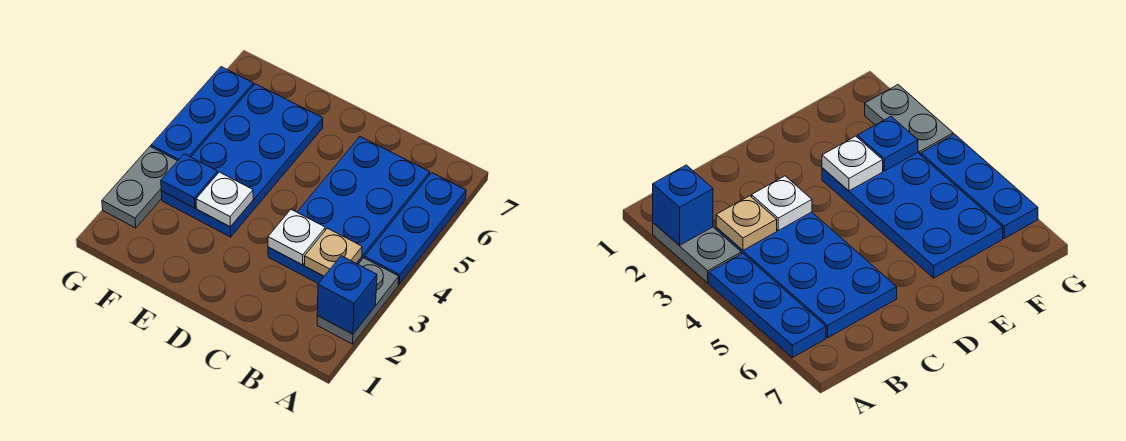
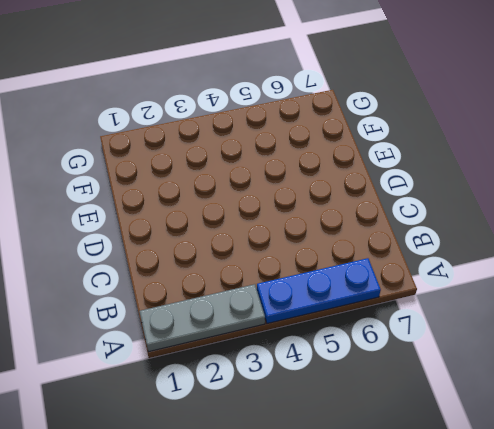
grey plate A1:A3 level 1 -> grey plate A2:A3 level 1
none -> blue plate B3:C6 level 1
none -> blue plate E3:F6 level 1

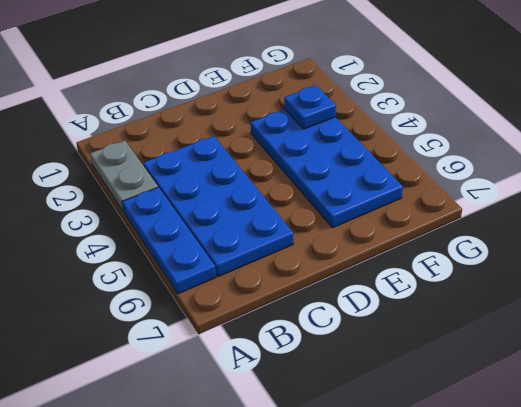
none -> grey plate G2:G3 level 1
none -> blue plate G4:G6 level 1

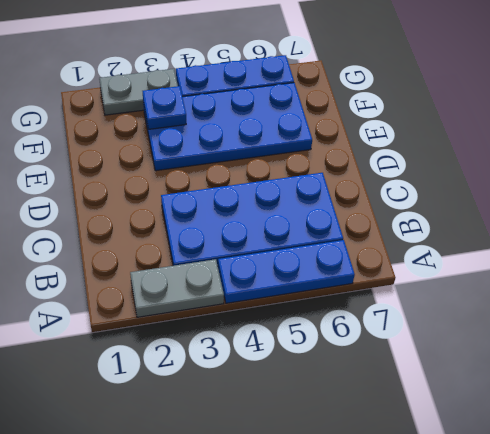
none -> blue brick A2 level 2
none -> tan plate B3 level 2

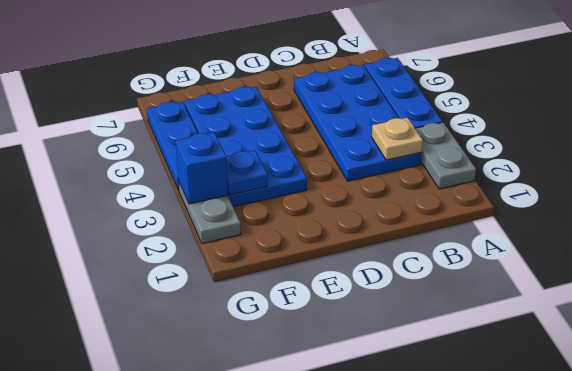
blue brick G3 level 2 -> blue brick A2 level 2
none -> white plate C3 level 2
none -> white plate E3 level 2

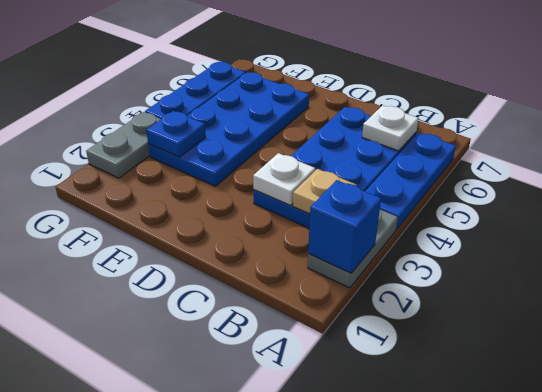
white plate B6 level 2 -> white plate E3 level 2

